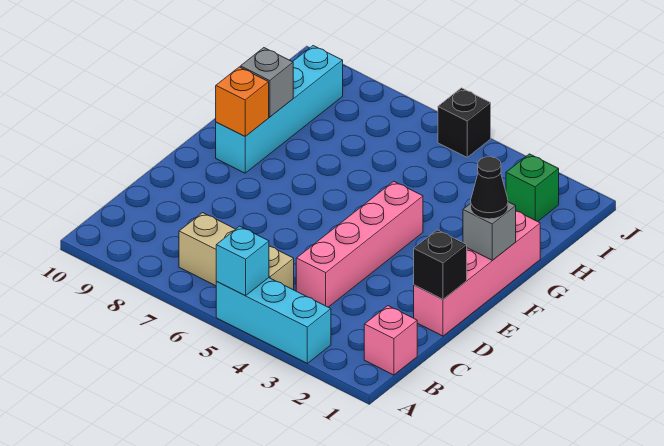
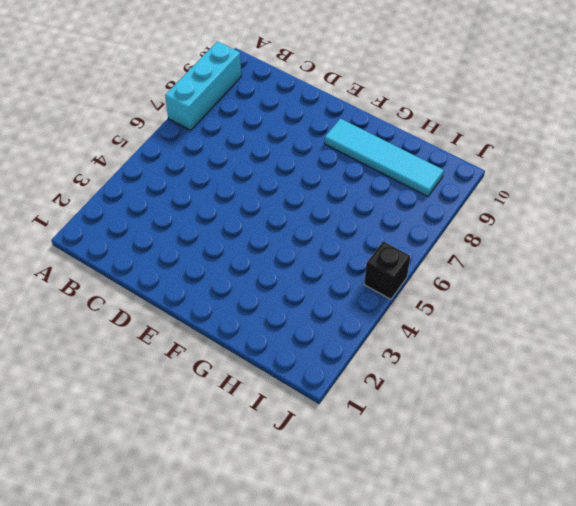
cyan brick A7:A9 level 1 -> cyan brick A3:A5 level 1
cyan tile F9:I9 level 1 -> cyan brick F9:I9 level 1
none -> pink brick B1 level 1
none -> tan brick B5:B7 level 1
none -> pink brick C4:F4 level 1

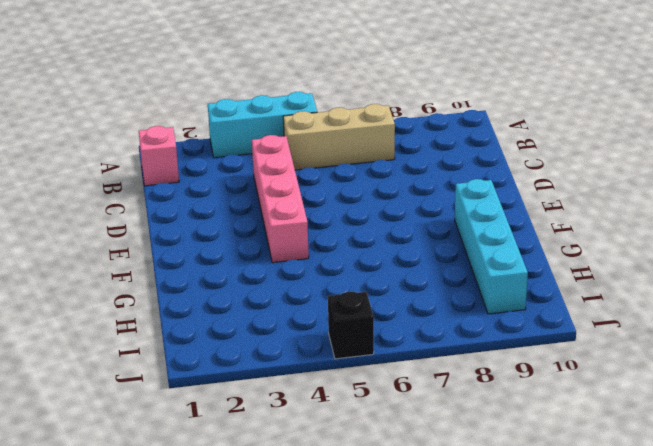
none -> pink brick D1:G1 level 1
none -> green brick I2 level 1
none -> cyan brick A5 level 2

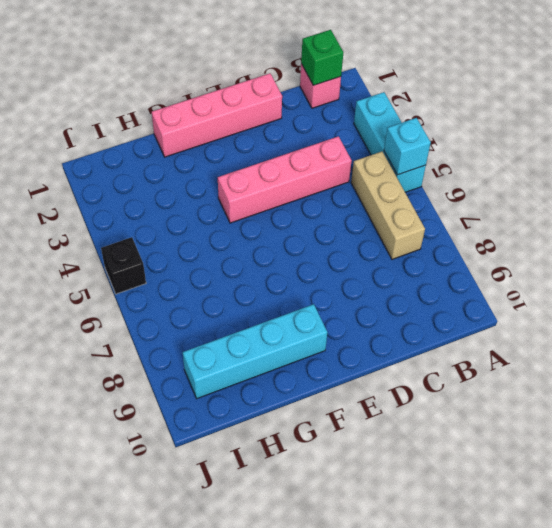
green brick B1 level 2 -> green brick I2 level 1
none -> black brick D1 level 2
none -> grey brick F1 level 2
none -> orange brick F9 level 2

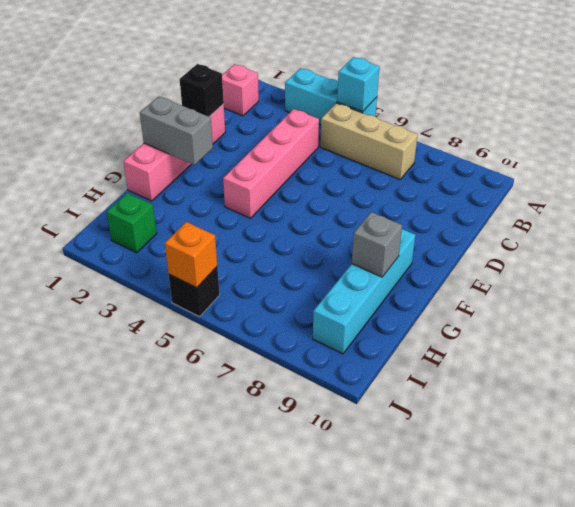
grey brick F1:F2 level 2 -> grey brick F1 level 2
orange brick J5 level 2 -> orange brick F9 level 2
none -> black cone F1 level 3

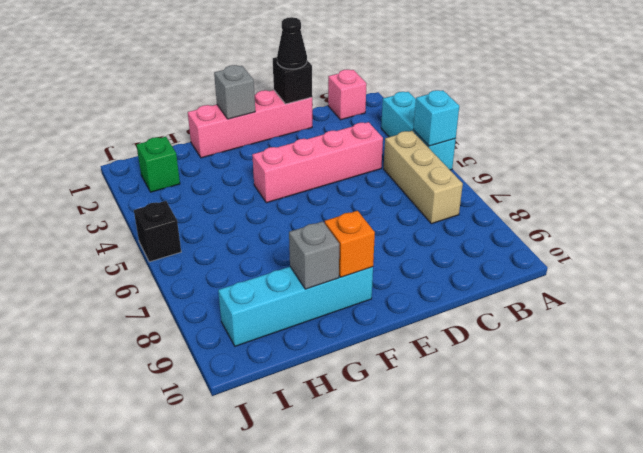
black cone D1 level 3 -> black cone F1 level 3

